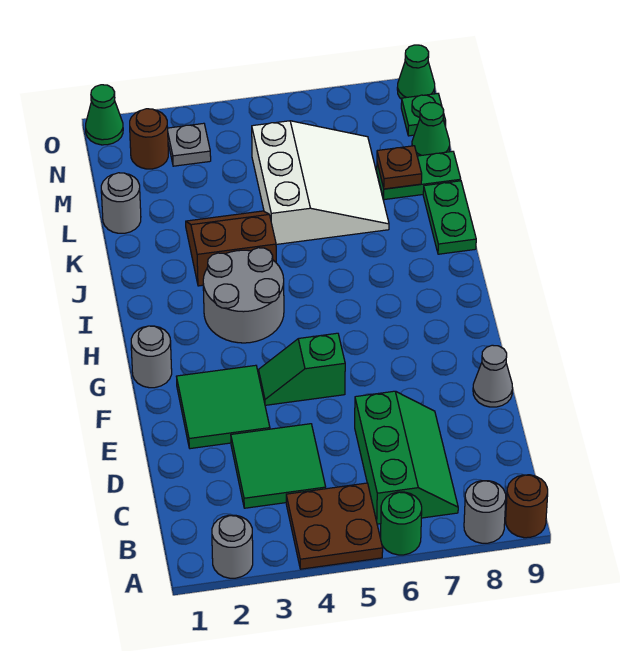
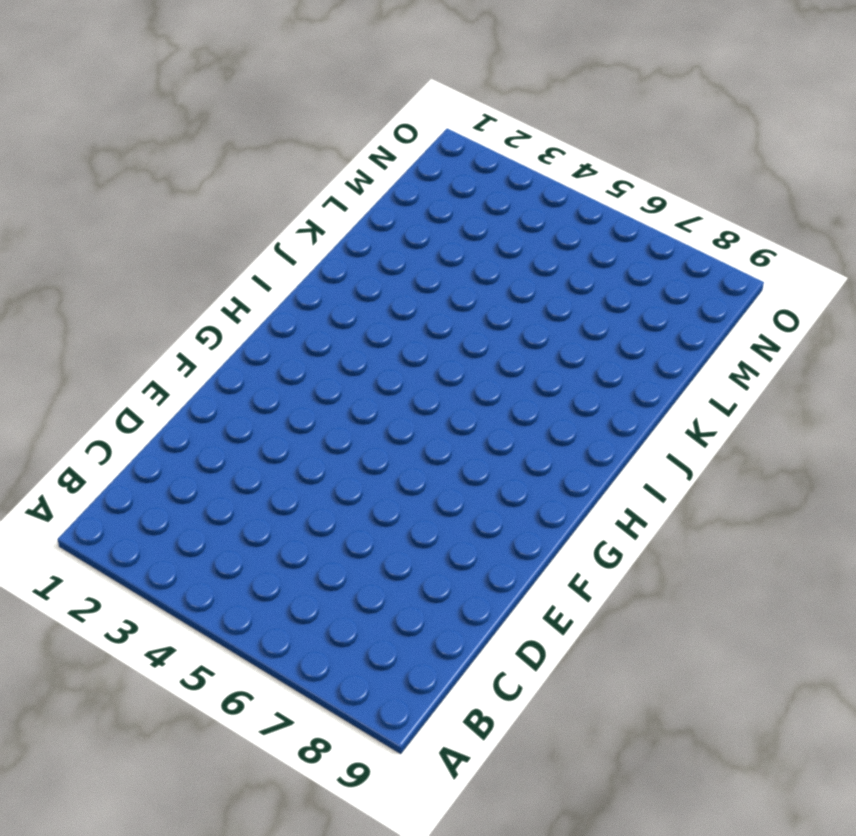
none -> grey round brick A2 level 1
none -> brown plate A4:B5 level 1
none -> green round brick A6 level 1

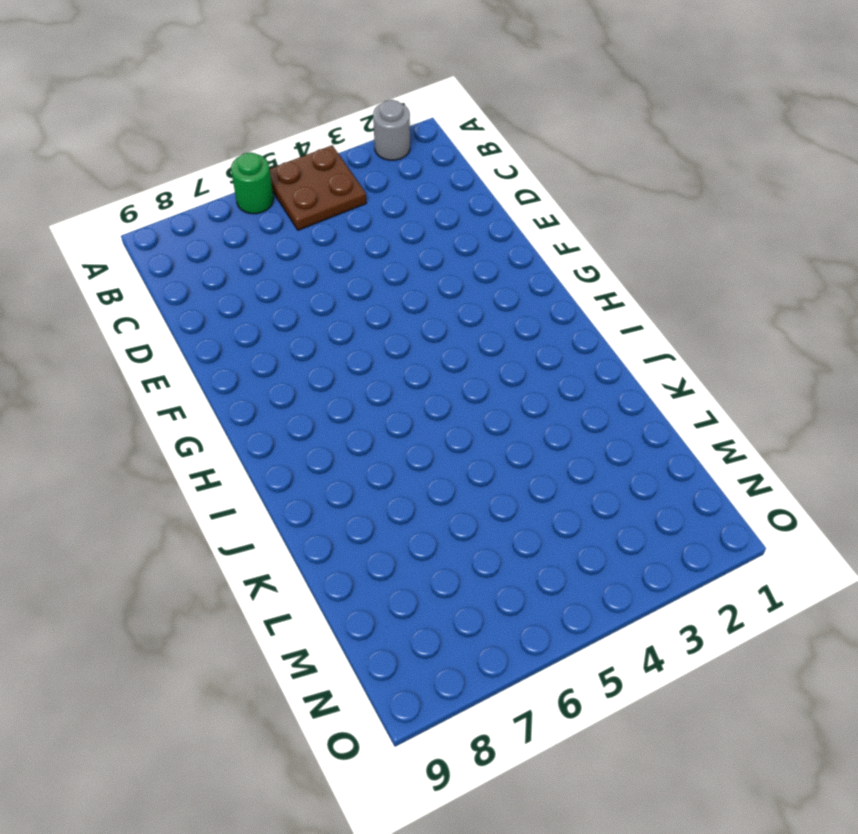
none -> grey round brick A8 level 1
none -> brown round brick A9 level 1
none -> green slope B6:D7 level 1 top 6

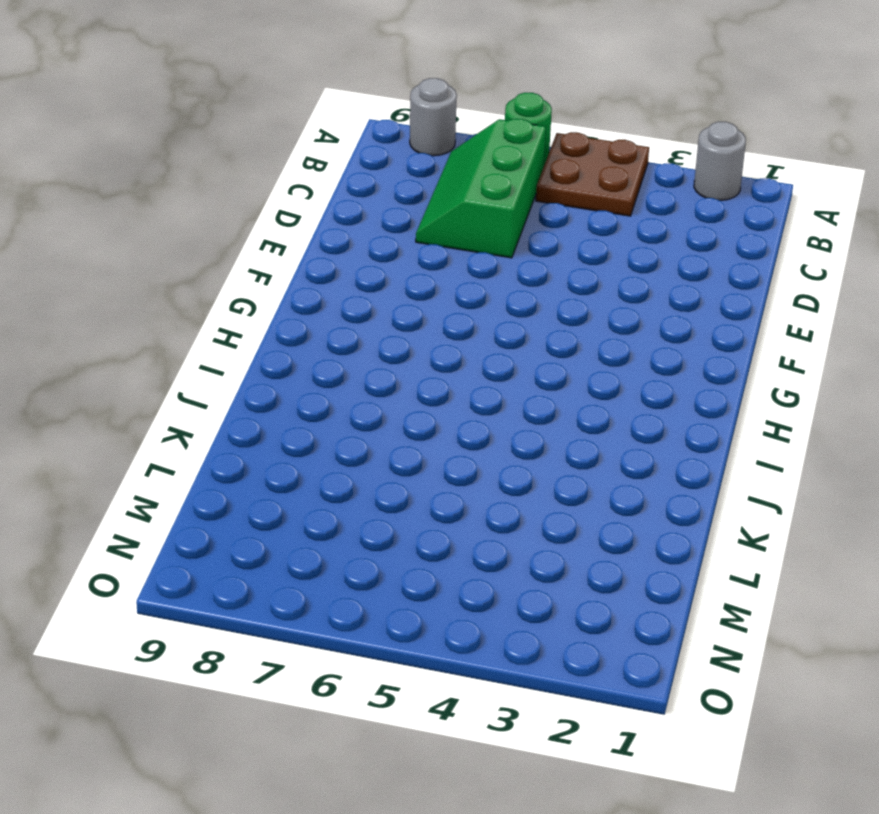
none -> brown round brick A9 level 1
none -> green tile C3:D4 level 1
none -> green tile E2:F3 level 1

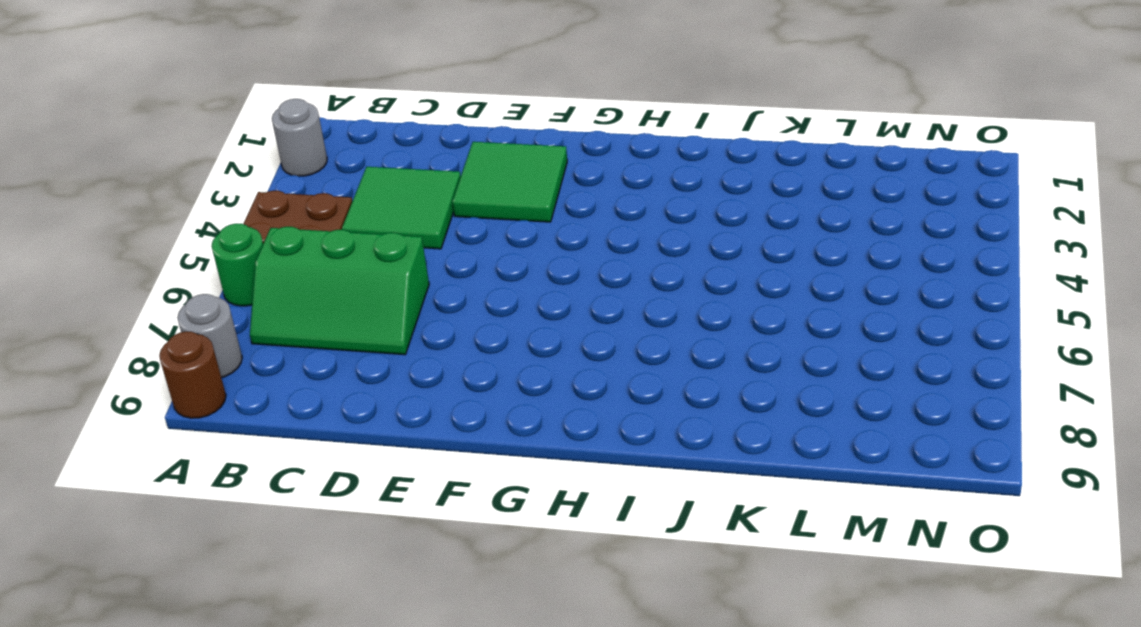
none -> grey cone E9 level 1
none -> green slope F4:F5 level 1 top 5
none -> grey round brick G1 level 1

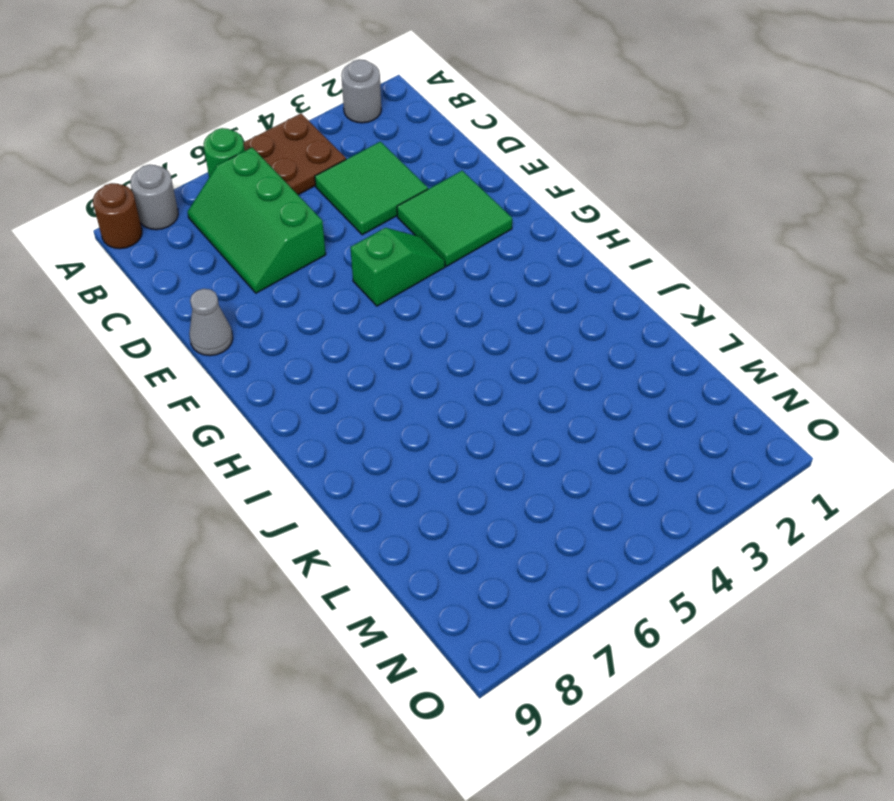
none -> grey round brick G1 level 1
none -> grey round brick H3:I4 level 1
none -> brown slope J3:K4 level 1 top J

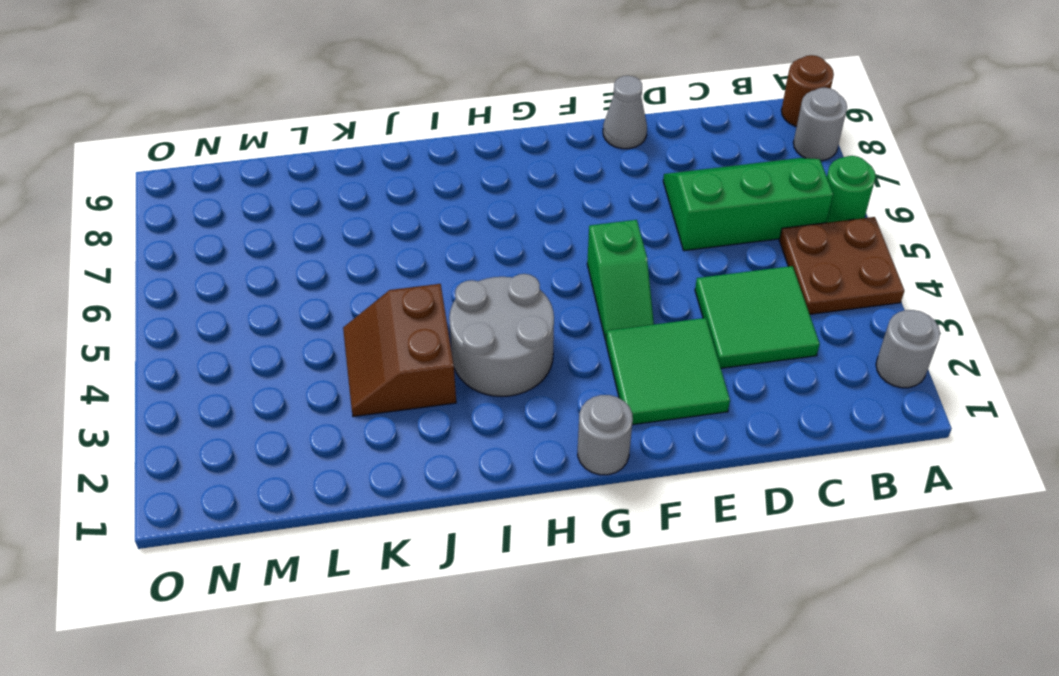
none -> green plate J9:K9 level 1
none -> white slope K5:M7 level 1 top 5
none -> grey round brick L1 level 1

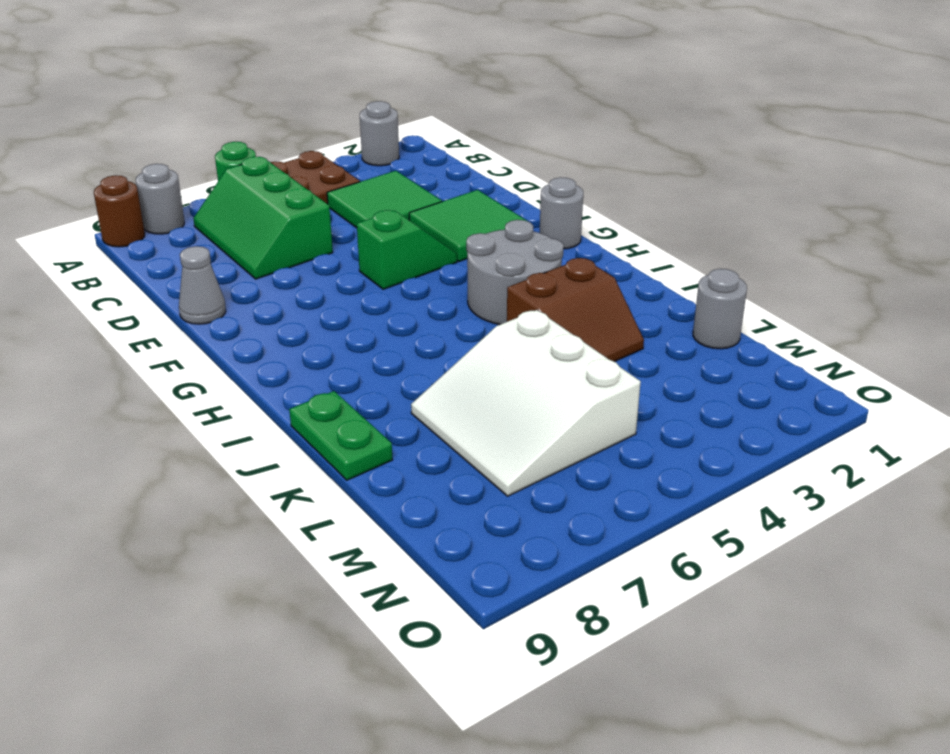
none -> green plate L8:L9 level 1
none -> green cone M9 level 1
none -> brown round brick N2 level 1

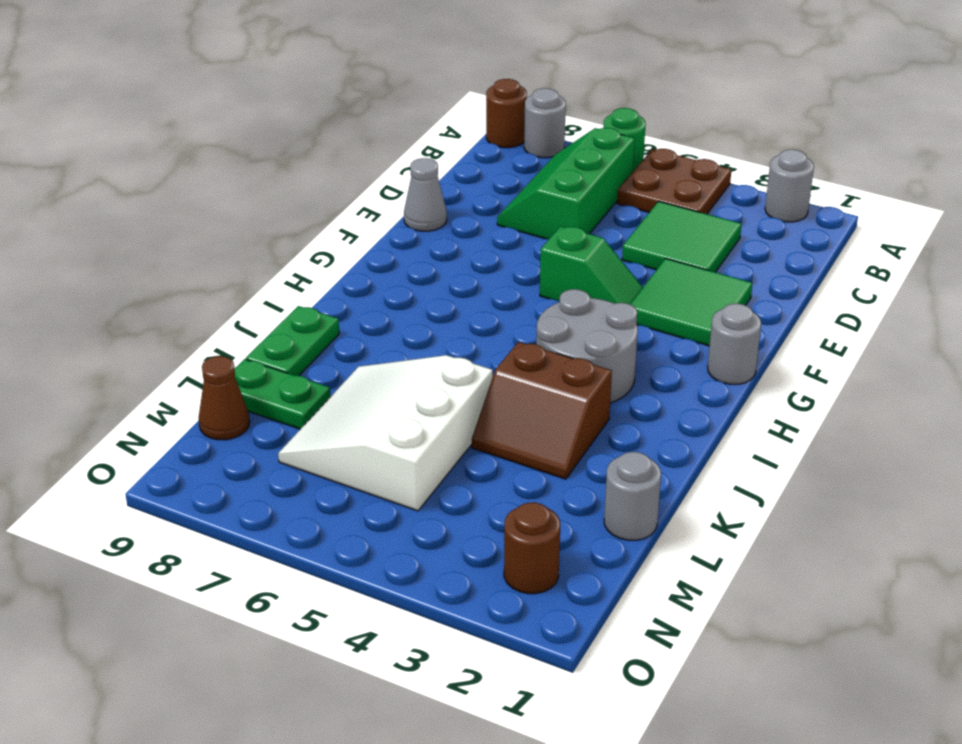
brown cone M9 level 1 -> green cone M9 level 1
none -> grey plate N3 level 1
none -> green plate N9 level 1
none -> green cone O1 level 1

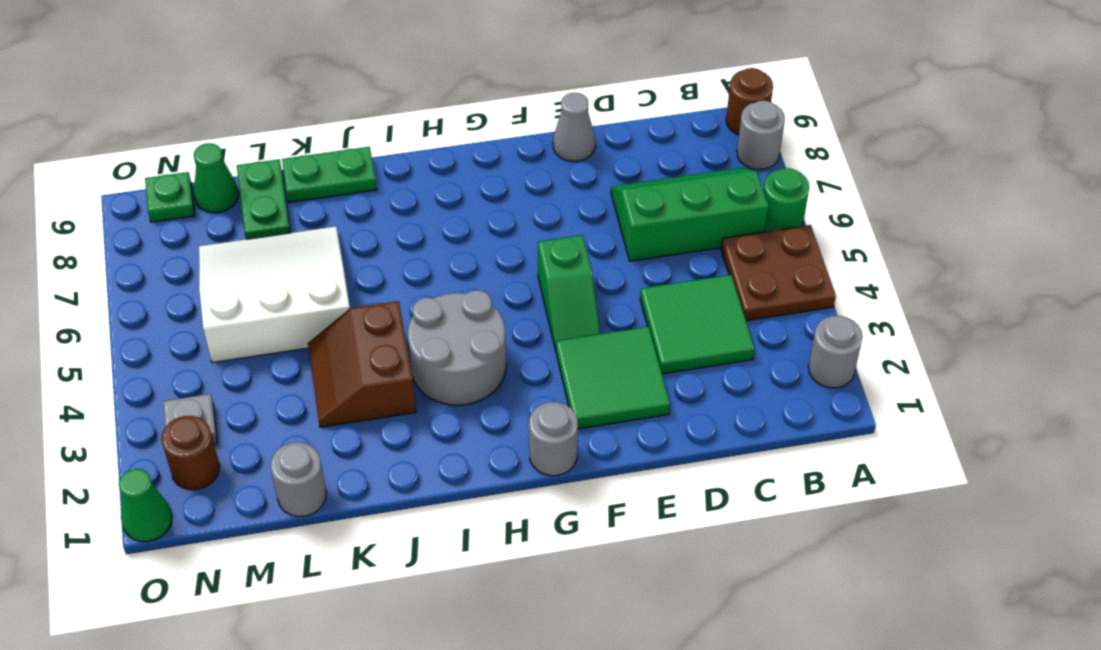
none -> green cone O9 level 1
none -> brown plate L8 level 2

